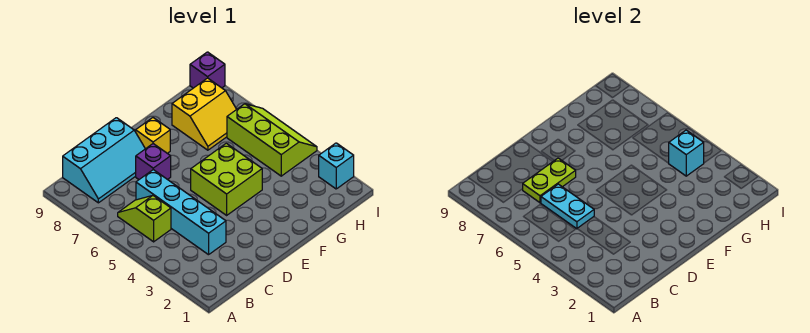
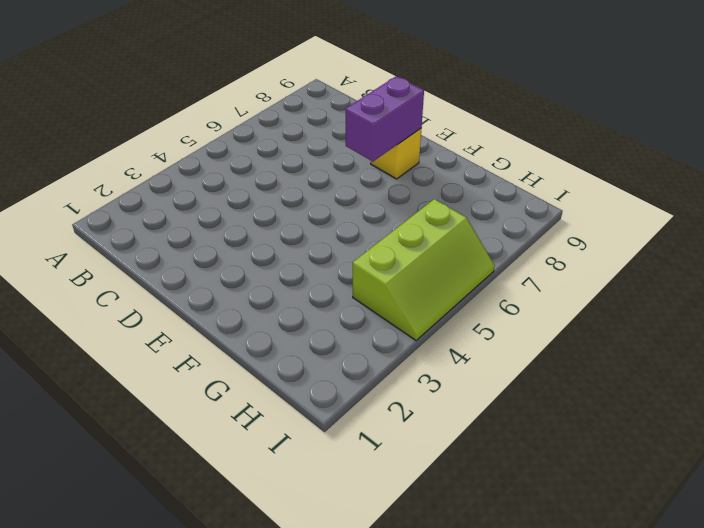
purple brick E7:E8 level 2 -> none
none -> lime slope B5:B6 level 1 top 5
none -> cyan slope B8:D9 level 1 top 9
none -> cyan brick C3:C6 level 1

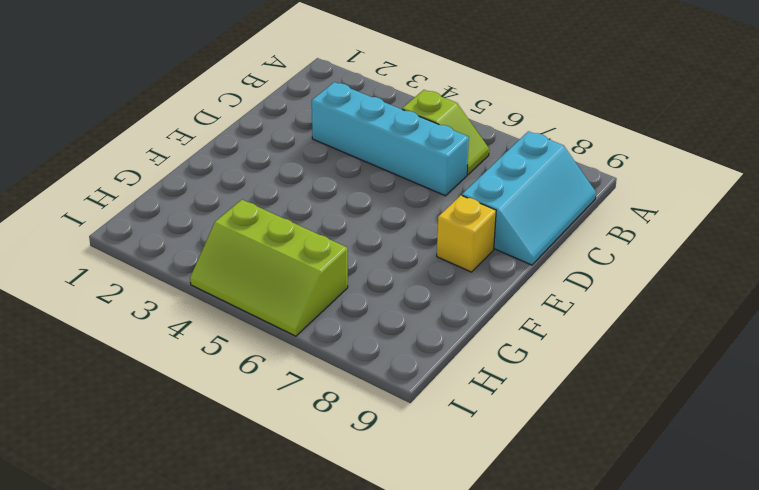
cyan slope B8:D9 level 1 top 8 -> cyan slope B8:D9 level 1 top 9
none -> purple brick D7 level 1
none -> lime brick E4:F5 level 1
none -> yellow slope G7:H8 level 1 top 8

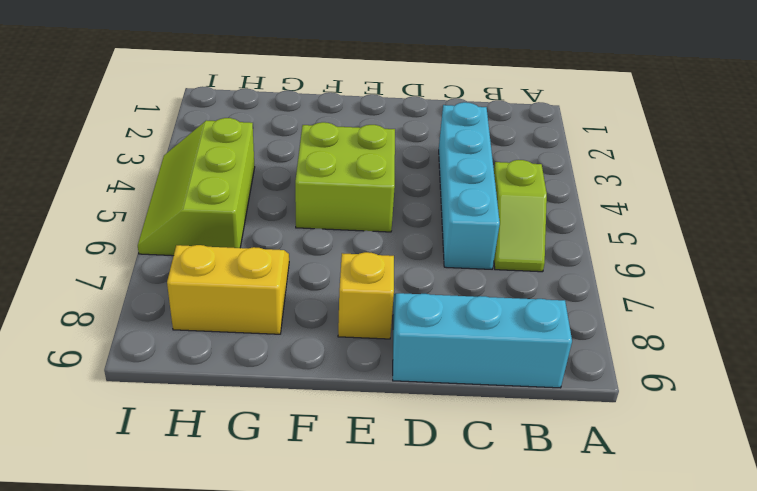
none -> purple brick D7 level 1
none -> cyan brick I2 level 1
none -> purple brick I9 level 1

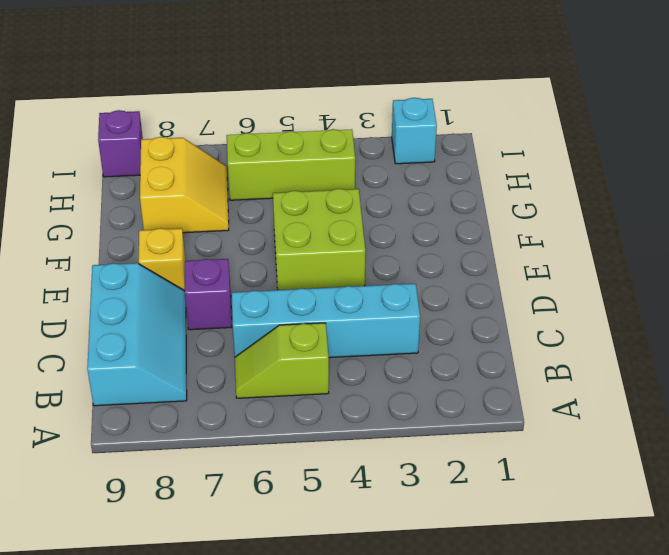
none -> cyan plate C5:C6 level 2
none -> lime plate C7:D7 level 2
none -> cyan brick H4 level 2

